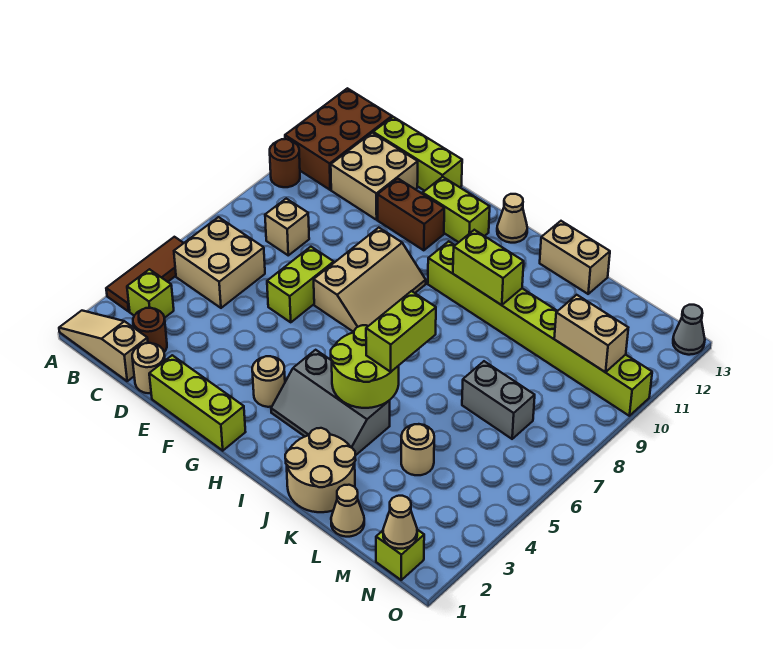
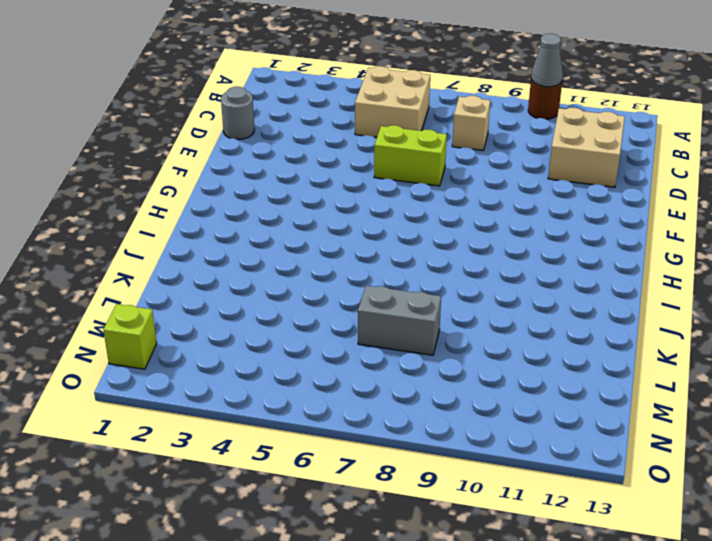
grey cone A10 level 2 -> grey cone O13 level 1
grey round brick D1 level 1 -> tan round brick D1 level 1
grey brick L7:L8 level 1 -> grey brick L7:M7 level 1
none -> tan slope A1:C1 level 1 top C
none -> brown tile A3:A5 level 1
none -> brown brick A11:B13 level 1
none -> lime brick B3 level 1

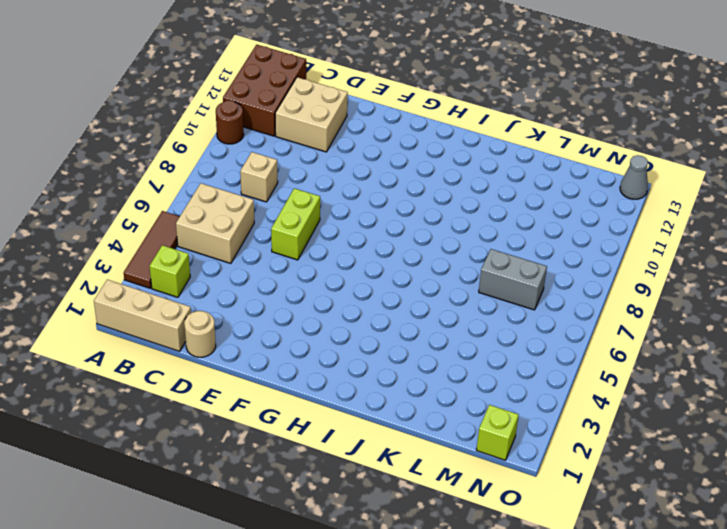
tan brick A1:C1 level 1 -> tan slope A1:C1 level 1 top C
none -> brown round brick C2 level 1
none -> lime brick C13:E13 level 1
none -> lime brick E1:G1 level 1
none -> brown brick E11:F11 level 1

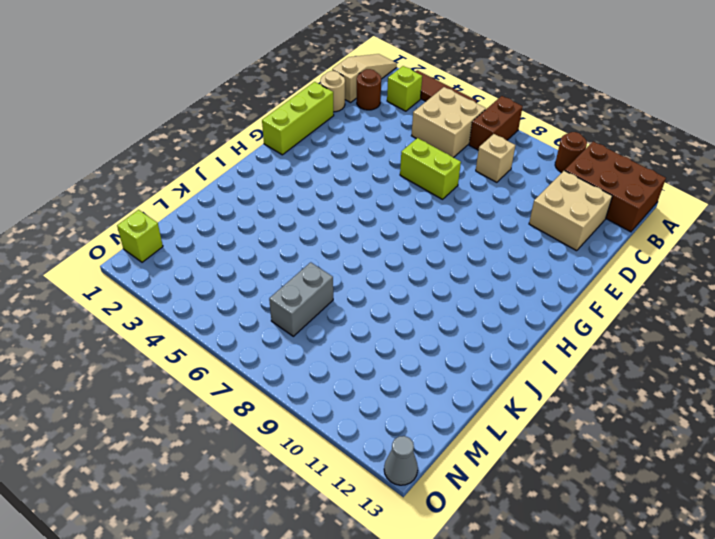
brown brick A7:B7 level 1 -> brown brick E11:F11 level 1
none -> lime brick C13:E13 level 1
none -> tan slope F7:G9 level 1 top F
none -> lime brick F12:G12 level 1
none -> tan round brick G3 level 1

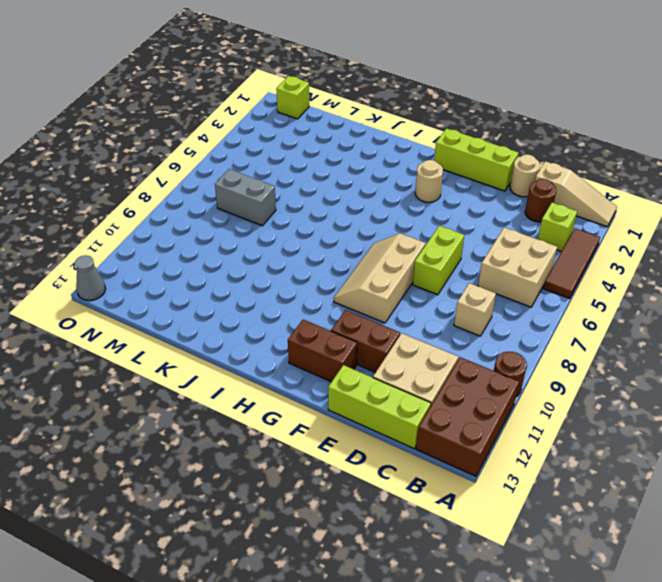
brown brick F12:G12 level 1 -> lime brick F12:G12 level 1
none -> grey slope H3:J4 level 1 top 4
none -> lime brick H10:O10 level 1
none -> tan cone H13 level 1
none -> tan round brick J1:K2 level 1

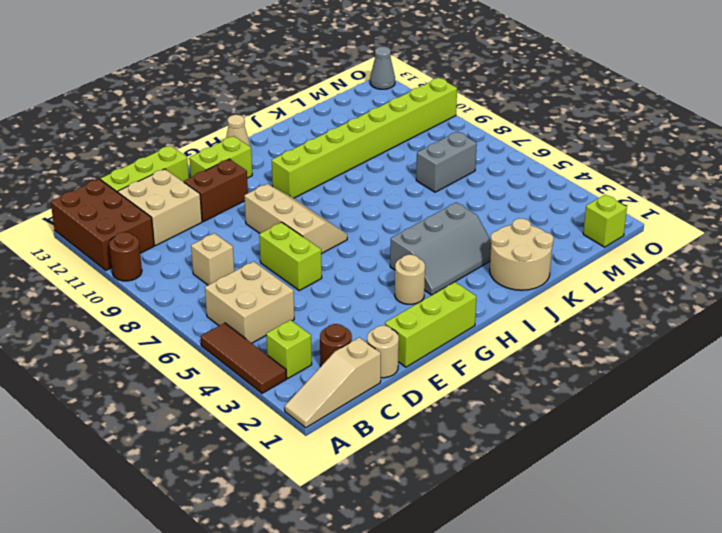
none -> tan brick J13:K13 level 1
none -> tan cone L1 level 1
none -> tan round brick L4 level 1
none -> lime round brick I4:J5 level 2

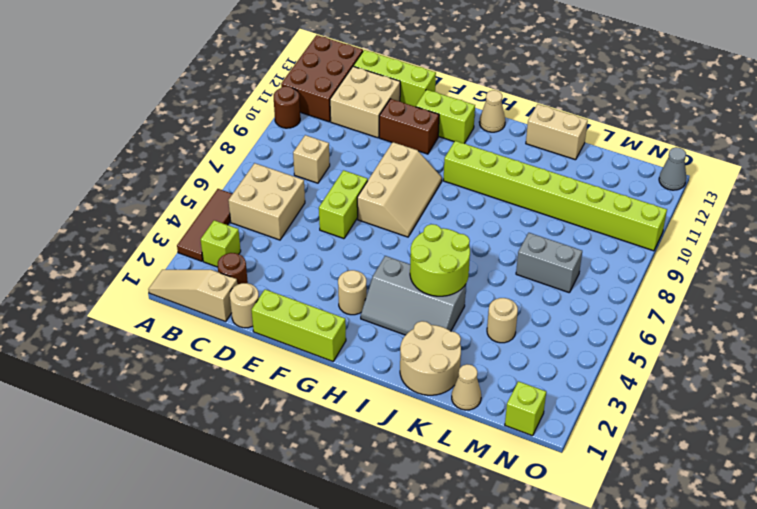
none -> lime brick I10:J10 level 2
none -> tan brick M10:N10 level 2
none -> tan cone N1 level 2
none -> lime brick J5:J6 level 3

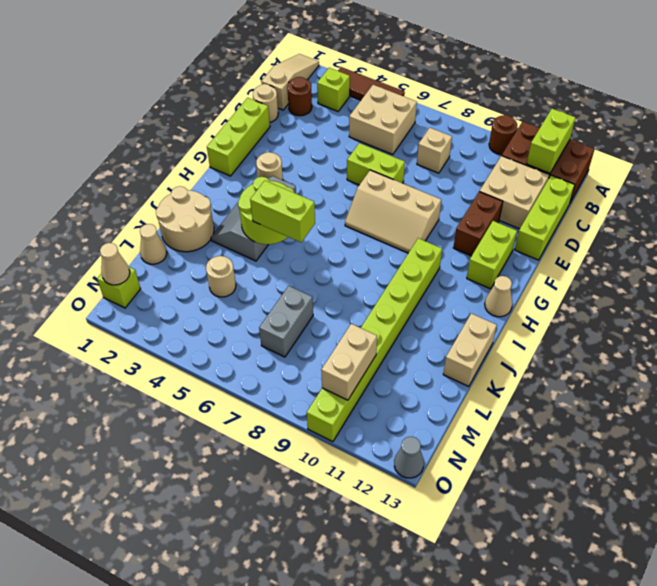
lime brick A12:B12 level 2 -> lime brick I10:J10 level 2

